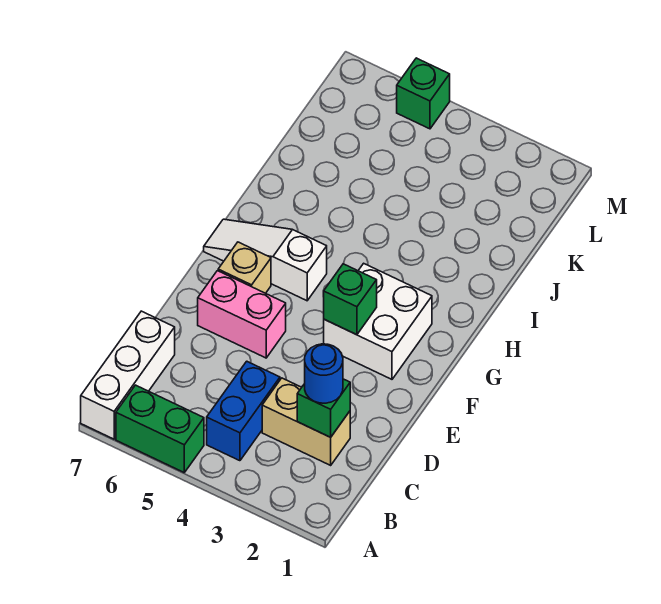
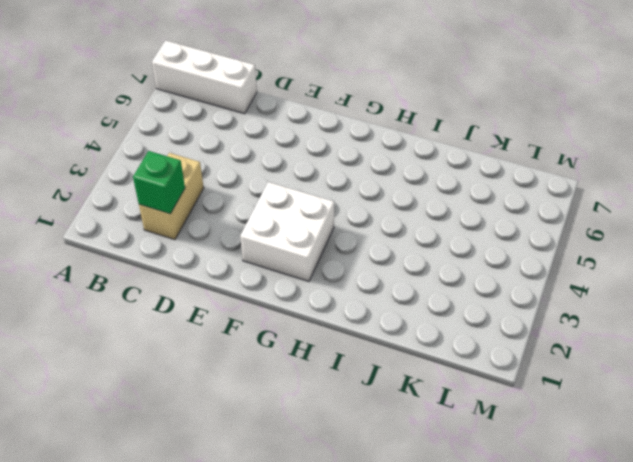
none -> green brick A5:A6 level 1
none -> blue brick B4:C4 level 1
none -> pink brick E5:E6 level 1

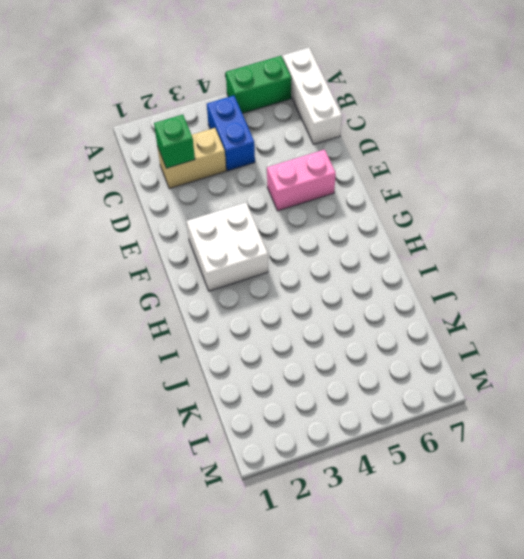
none -> tan brick F6 level 1
none -> white slope G5:G7 level 1 top 5
none -> green brick M5 level 1

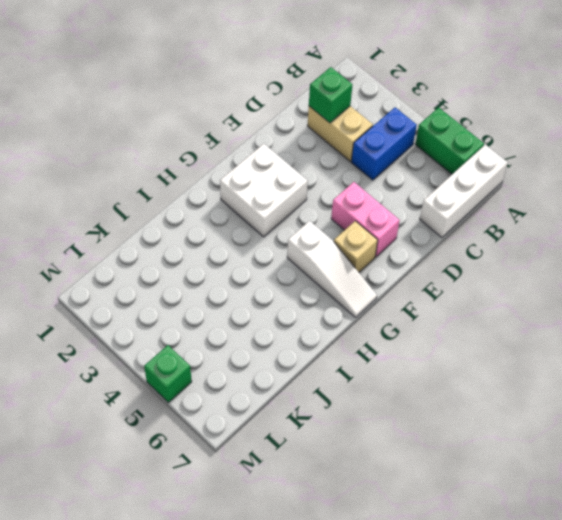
none -> green brick F3 level 2
none -> blue round brick C2 level 3

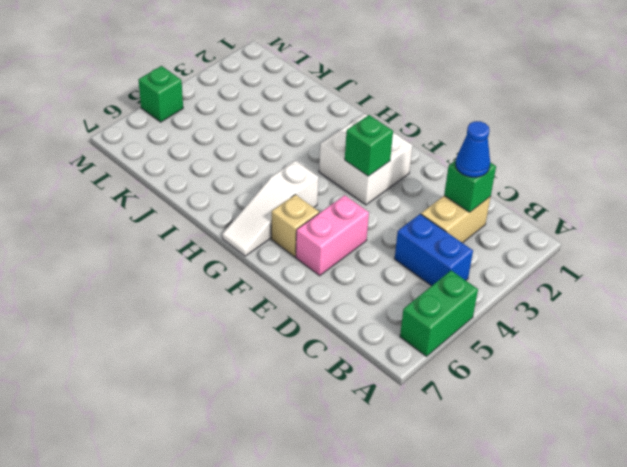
blue cone C2 level 3 -> blue round brick C2 level 3
none -> white brick A7:C7 level 1

